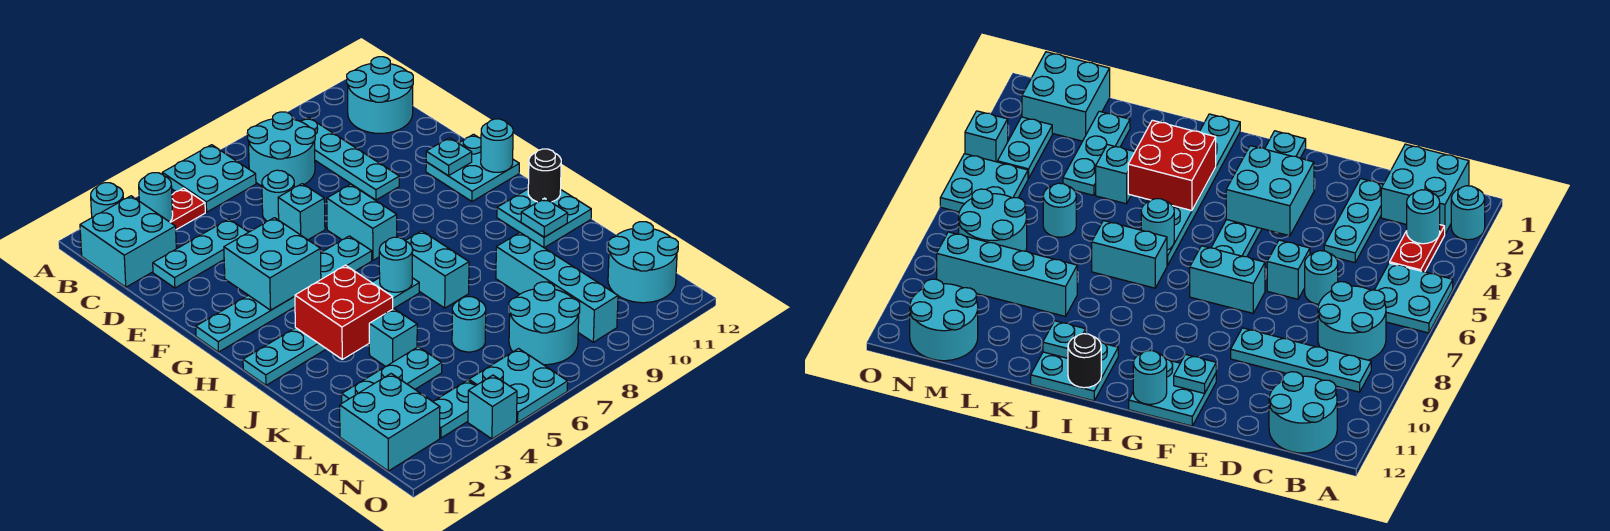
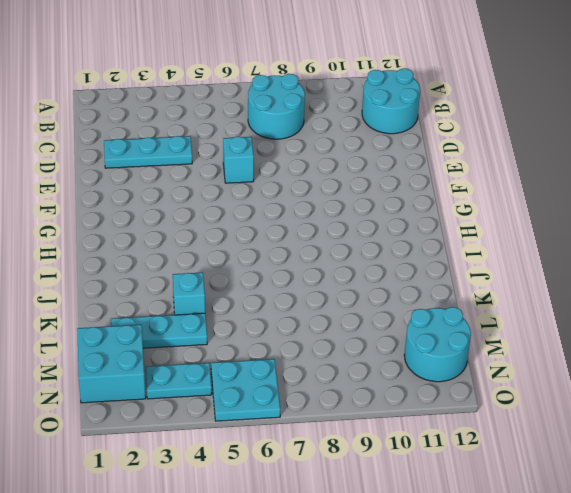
none -> cyan round brick A2 level 1
none -> cyan plate A5:B6 level 1
none -> cyan brick B1:C2 level 1
none -> red plate B3:B4 level 1

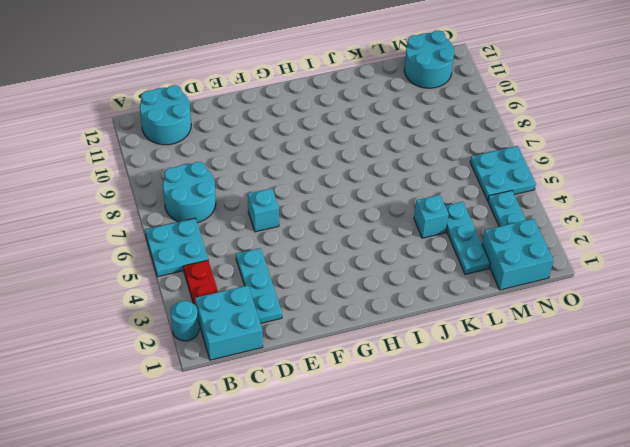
none -> cyan plate B9:E9 level 1
none -> cyan round brick D6 level 1
none -> cyan brick F7:G7 level 1
none -> cyan plate F11:G12 level 1

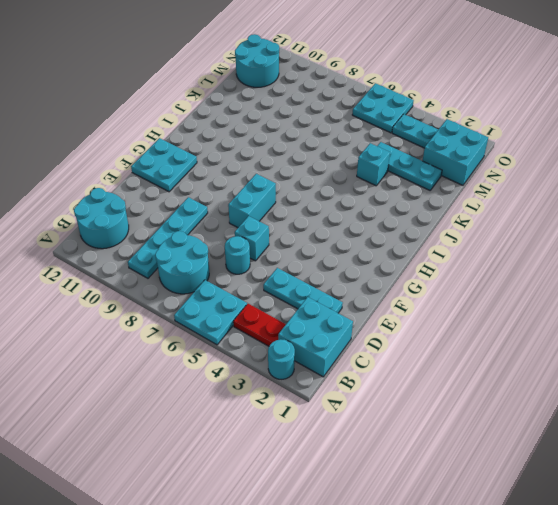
none -> cyan plate G1:G6 level 1
none -> cyan plate I1:I6 level 1
none -> cyan brick I7:J7 level 1
none -> cyan plate I11:J12 level 1

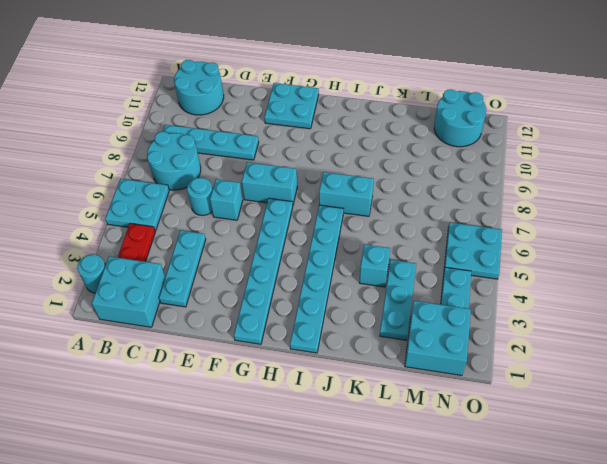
none -> cyan plate I11:J12 level 1
none -> cyan brick K9:N9 level 1
none -> cyan round brick L6 level 1
none -> cyan round brick M7:N8 level 1

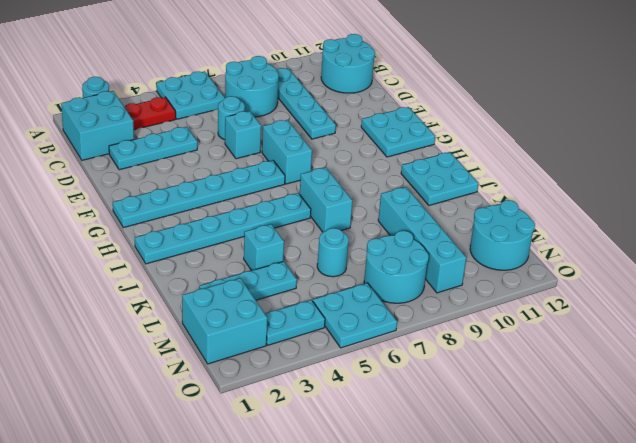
none -> cyan brick O4 level 1
none -> cyan round brick B3 level 2
none -> cyan brick F3:G4 level 2
none -> cyan plate F11 level 2

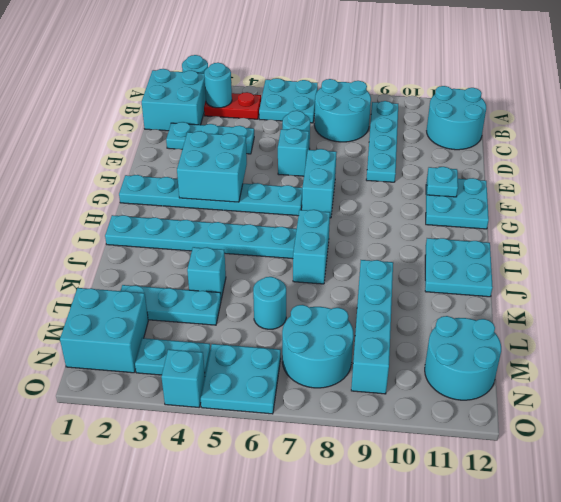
none -> cyan round brick G12 level 2
none -> red brick I3:J4 level 2
none -> cyan round brick I6 level 2
none -> black round brick I12 level 2

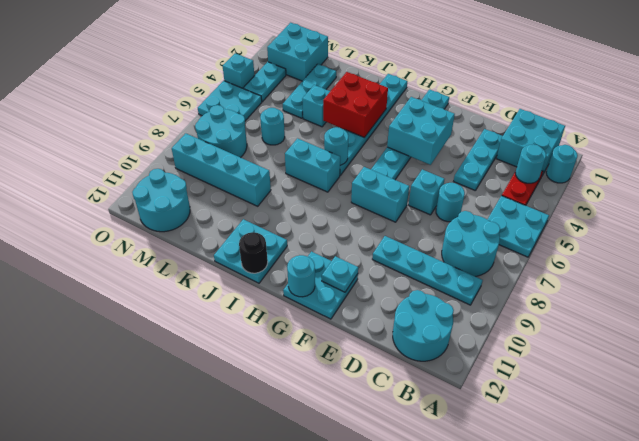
none -> cyan plate J11 level 2

